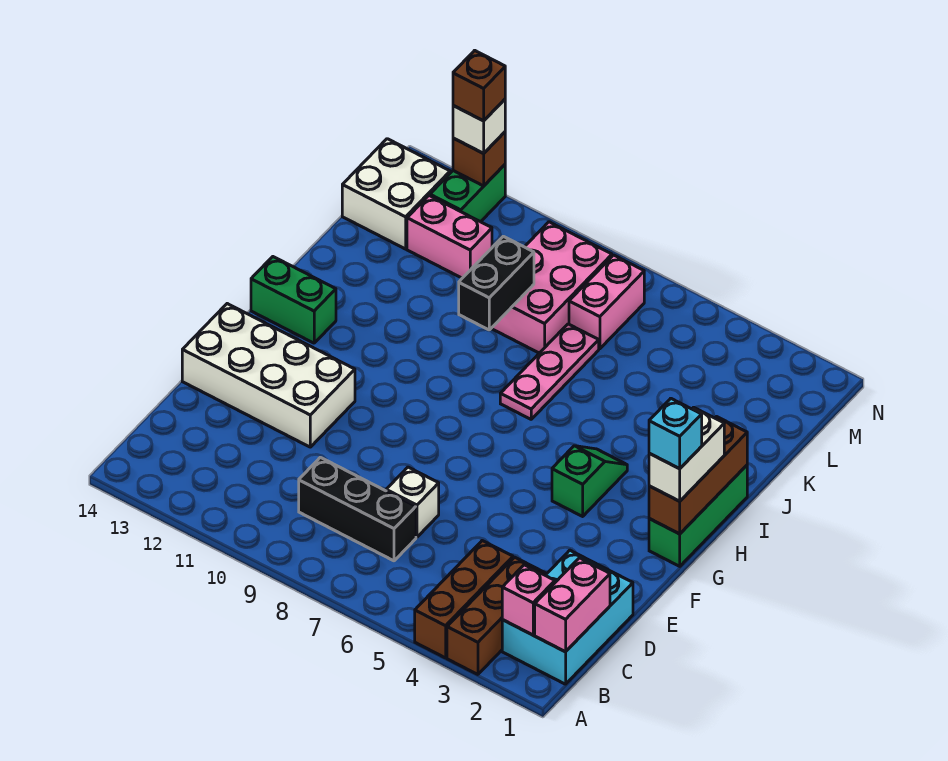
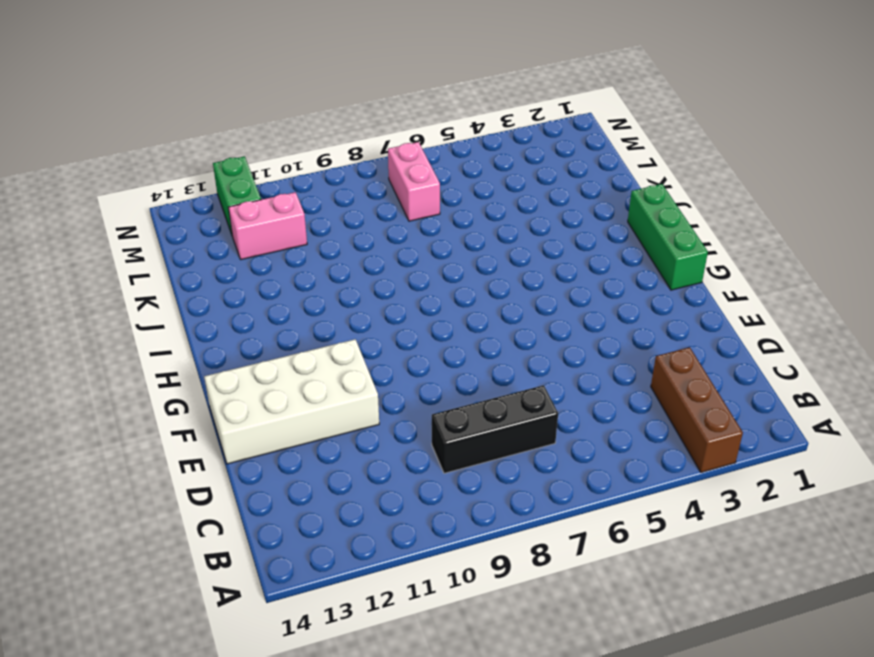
none -> brown brick A4:C4 level 1
none -> cyan brick B1:D2 level 1
none -> white brick D7 level 1

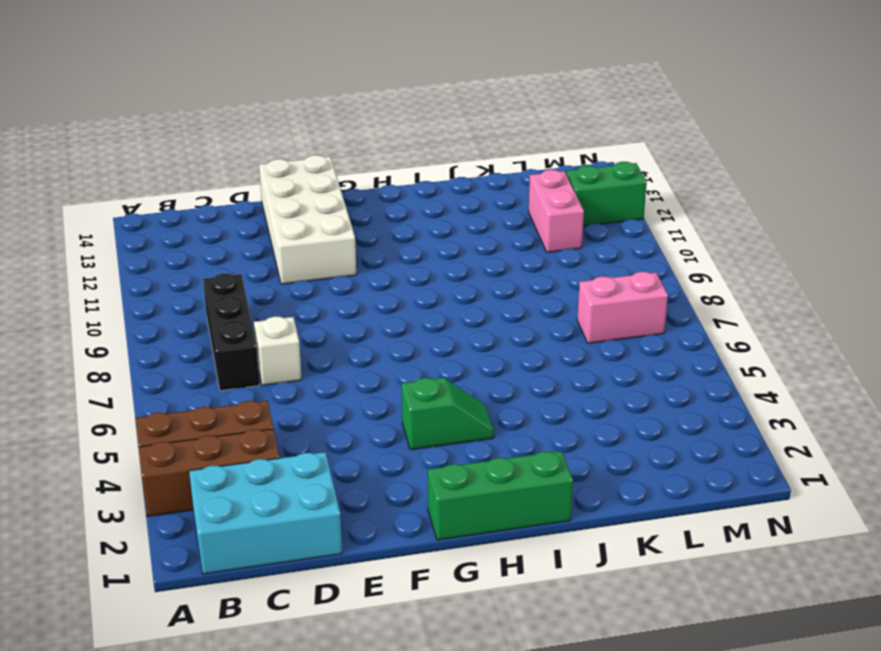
none -> green brick H13:H14 level 1
none -> pink plate I7:K7 level 1
none -> pink brick K8:M9 level 1

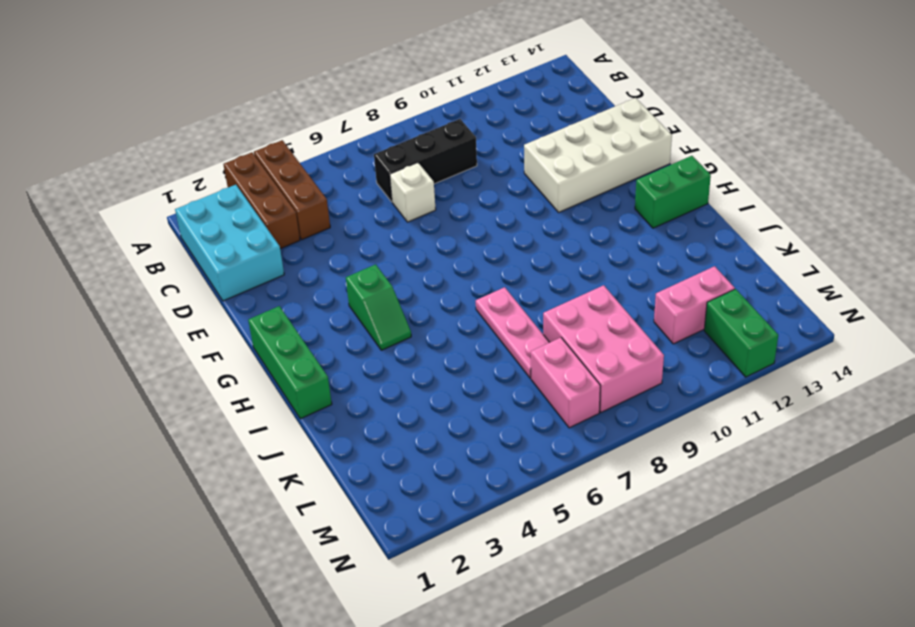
none -> white brick L13:M14 level 1
none -> pink brick B1:C1 level 2
none -> pink brick B2 level 2

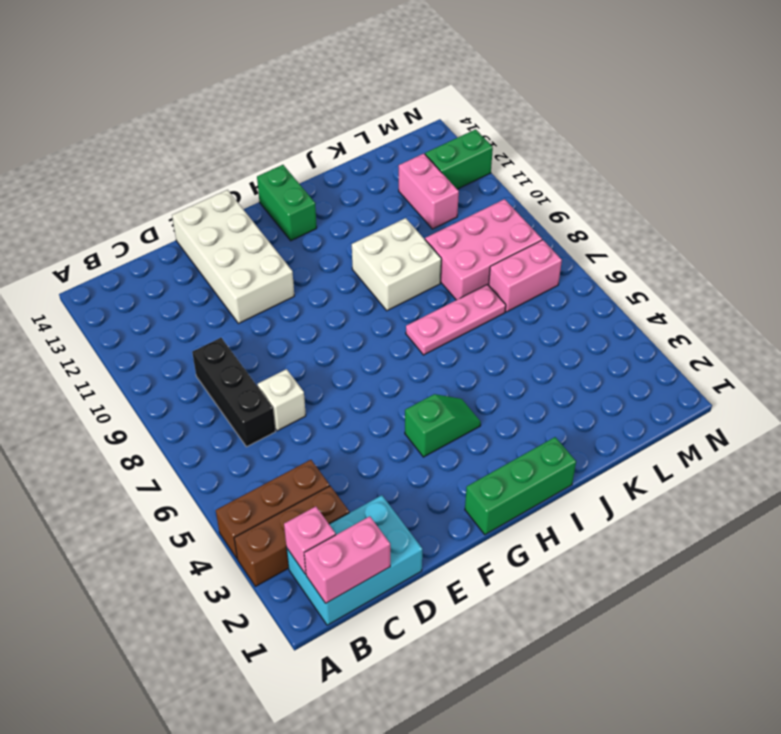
white brick I9:J10 level 1 -> white brick L13:M14 level 1
none -> brown brick G1:I1 level 2
none -> black brick J9:K9 level 2
none -> brown brick N12 level 2

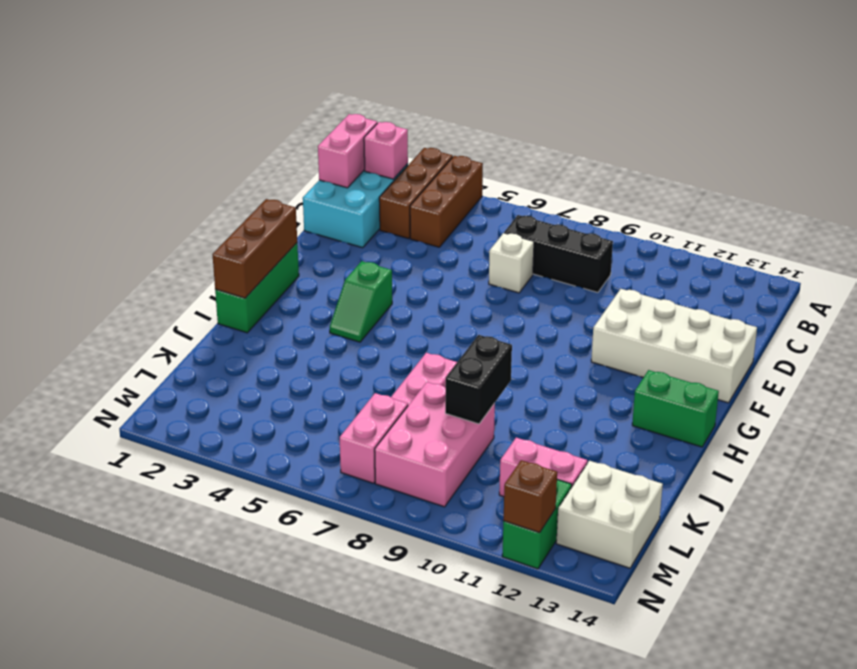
none -> white brick G1:H1 level 3
none -> white brick N12 level 3
none -> cyan brick G1 level 4

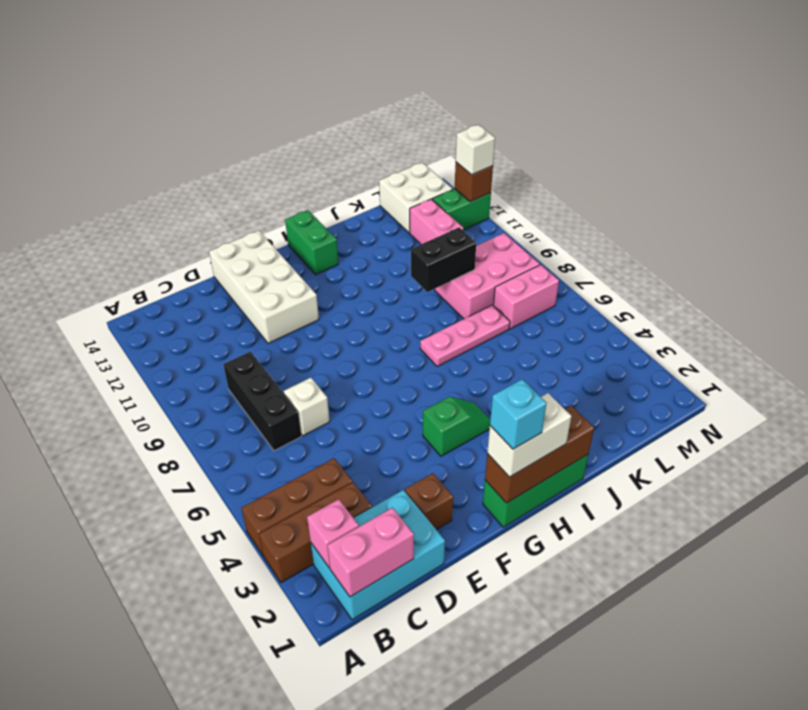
brown brick E2 level 1 -> brown brick N12 level 4

